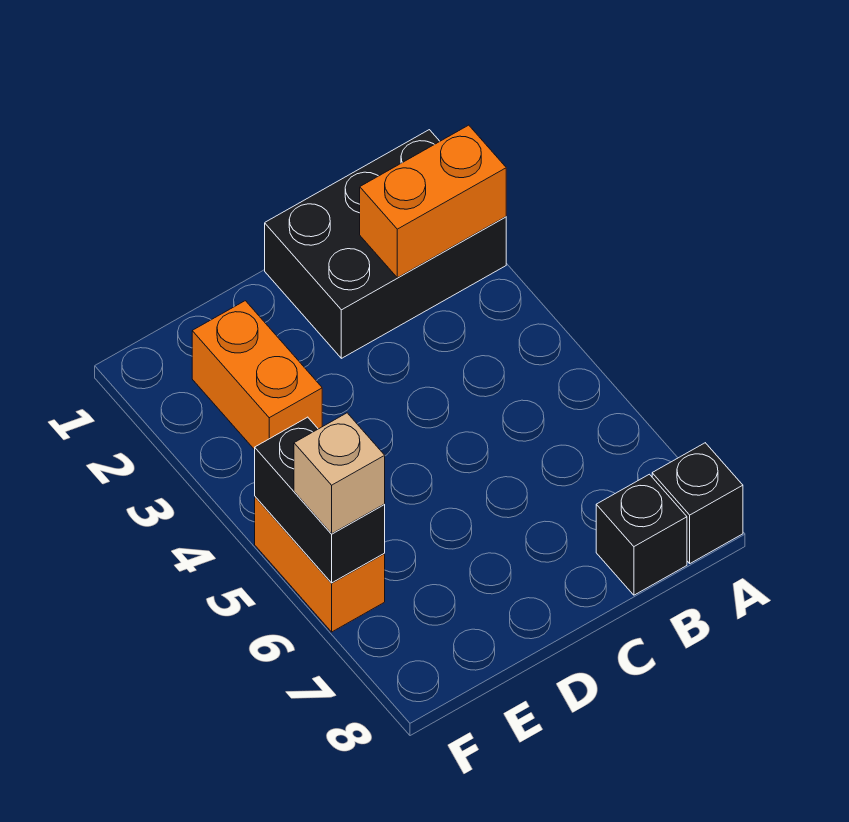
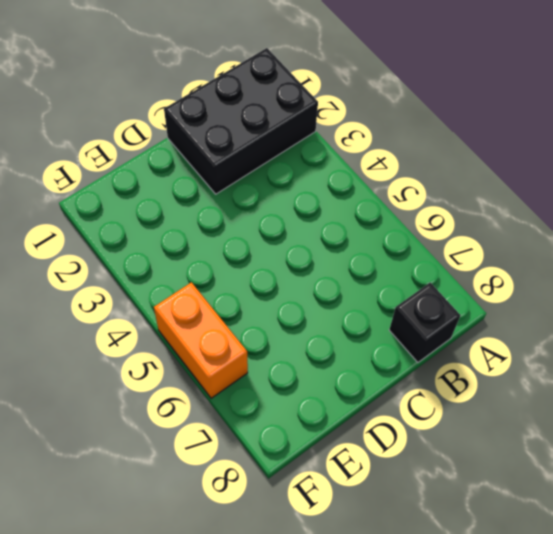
none -> black brick A8 level 1
none -> orange brick E2:E3 level 1

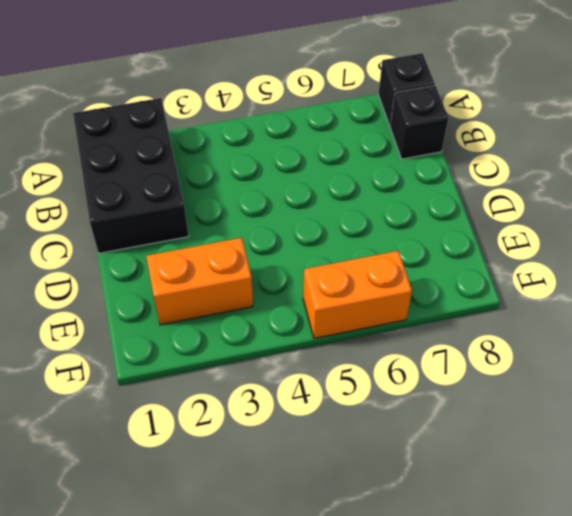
none -> orange brick A2:B2 level 2
none -> black brick F5:F6 level 2

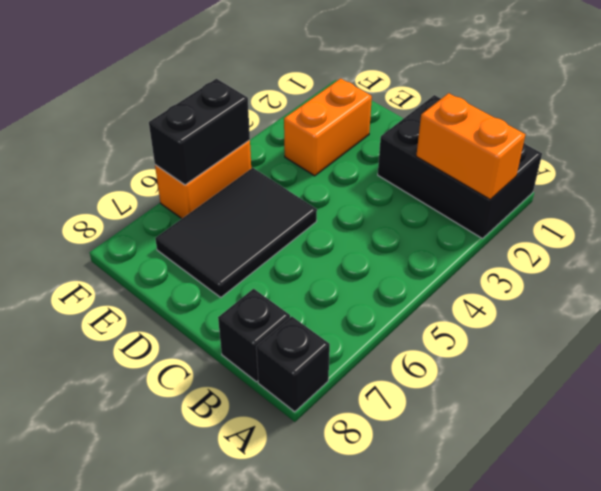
black tile D5:E7 level 1 -> none
none -> tan brick F6 level 3

